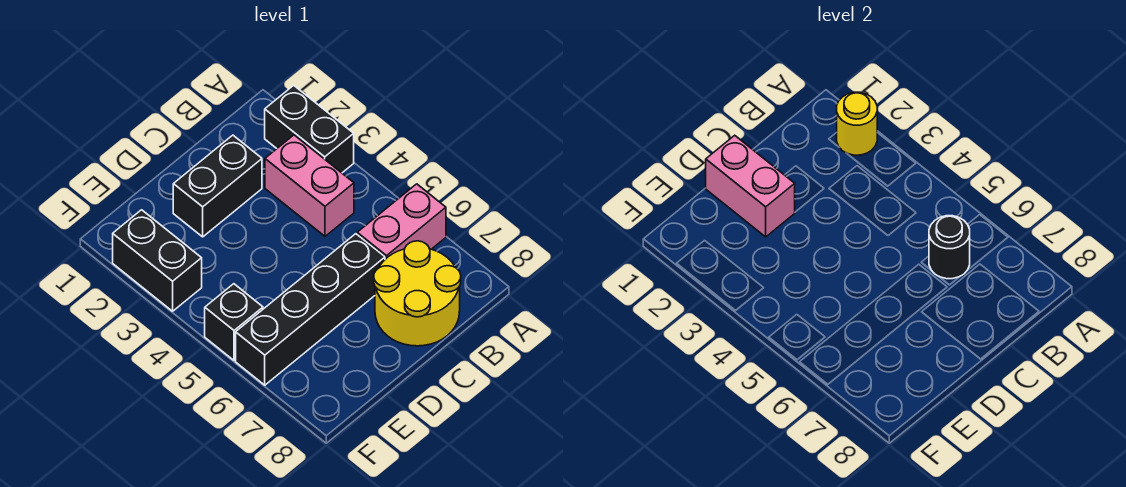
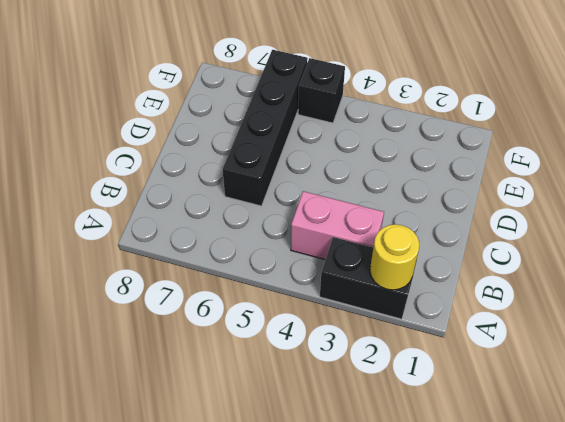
none -> pink brick A6:B6 level 1
none -> yellow round brick B7:C8 level 1

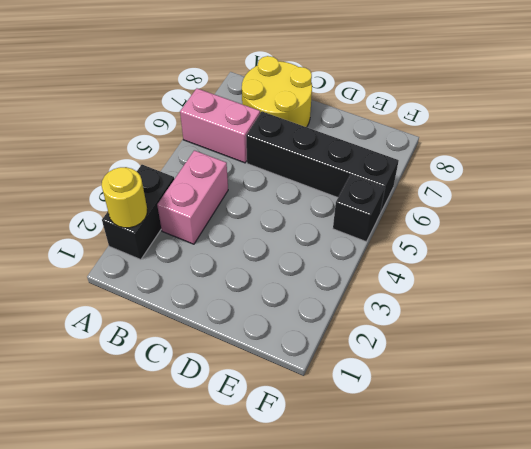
none -> black brick C2:D2 level 1
none -> black brick F2:F3 level 1

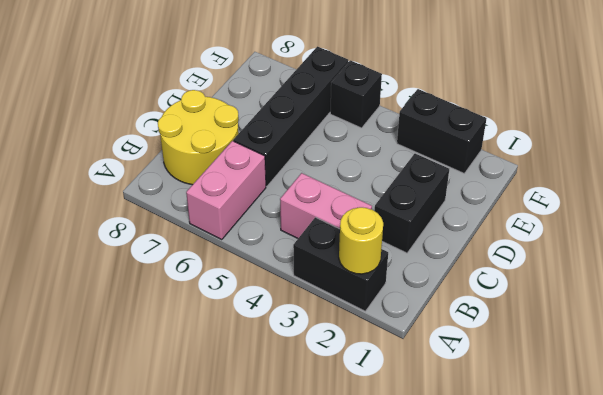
none -> black round brick B6 level 2
none -> pink brick D1:D2 level 2

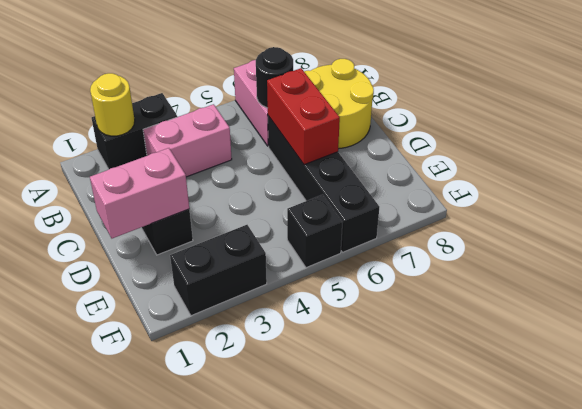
red brick C6:D6 level 2 -> none

